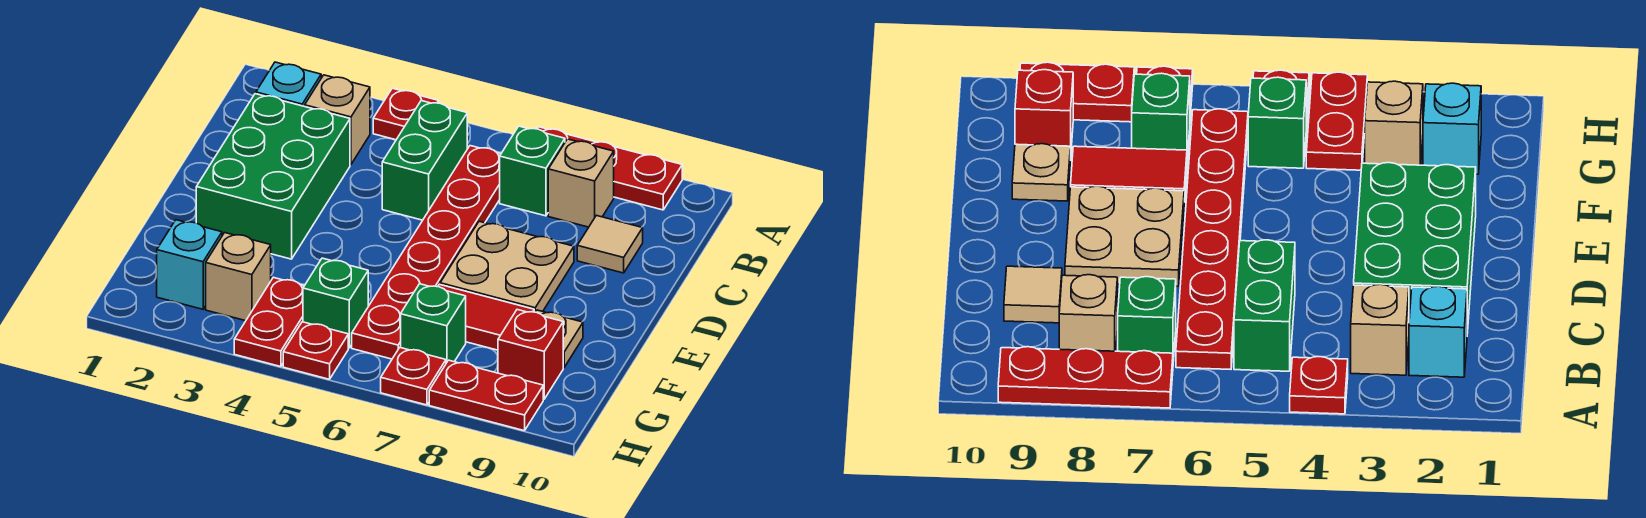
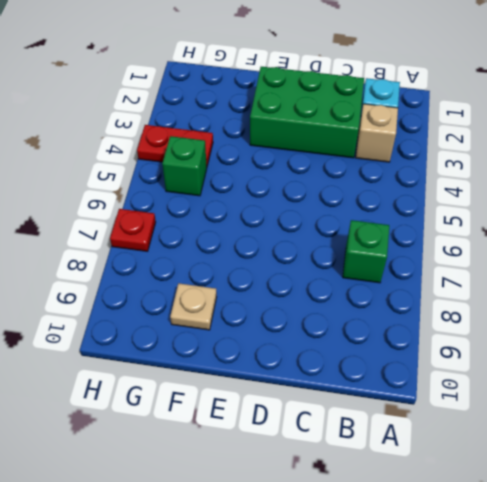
none -> red plate A4 level 1
none -> red plate A7:A9 level 1
none -> green brick B5:C5 level 1

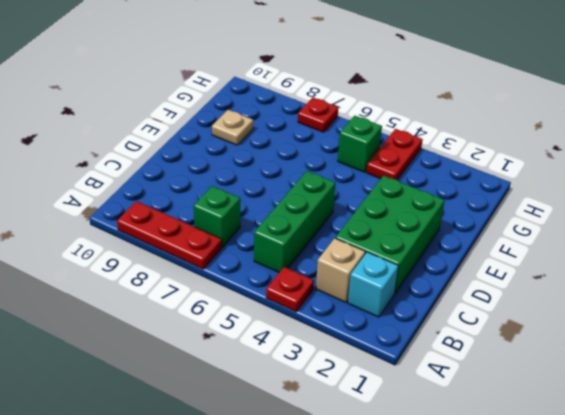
green brick B5:D5 level 1 -> green brick B5:C5 level 1
none -> red plate B6:G6 level 1
none -> tan brick B8 level 1
none -> tan tile C9 level 1

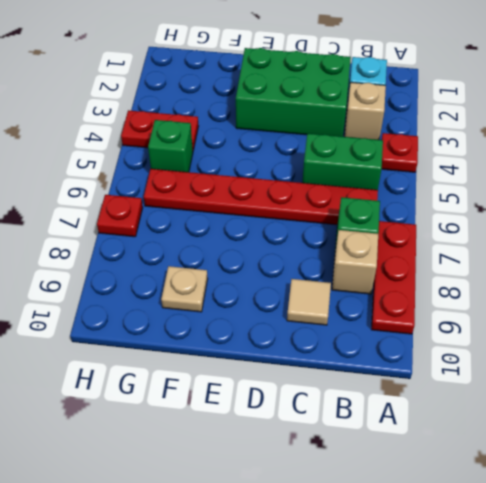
none -> tan plate D7:E8 level 1
none -> red tile F7:F8 level 1
none -> cyan brick G2 level 1

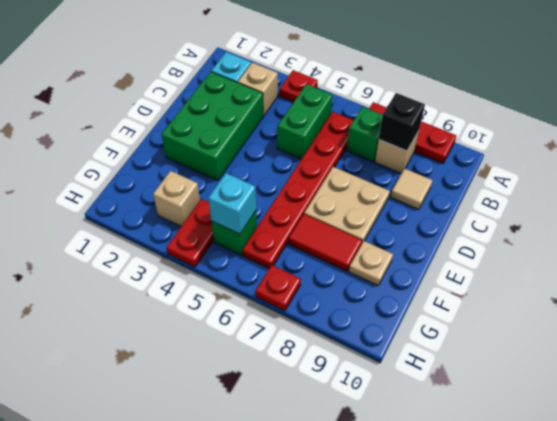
black brick B8 level 2 -> none
cyan brick G5 level 2 -> cyan brick G2 level 1
none -> green brick G7 level 1
none -> red brick G9 level 1
none -> red plate H5 level 1

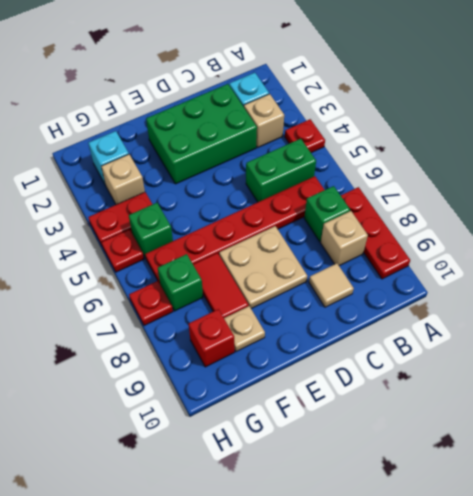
none -> red plate H8:H9 level 1

